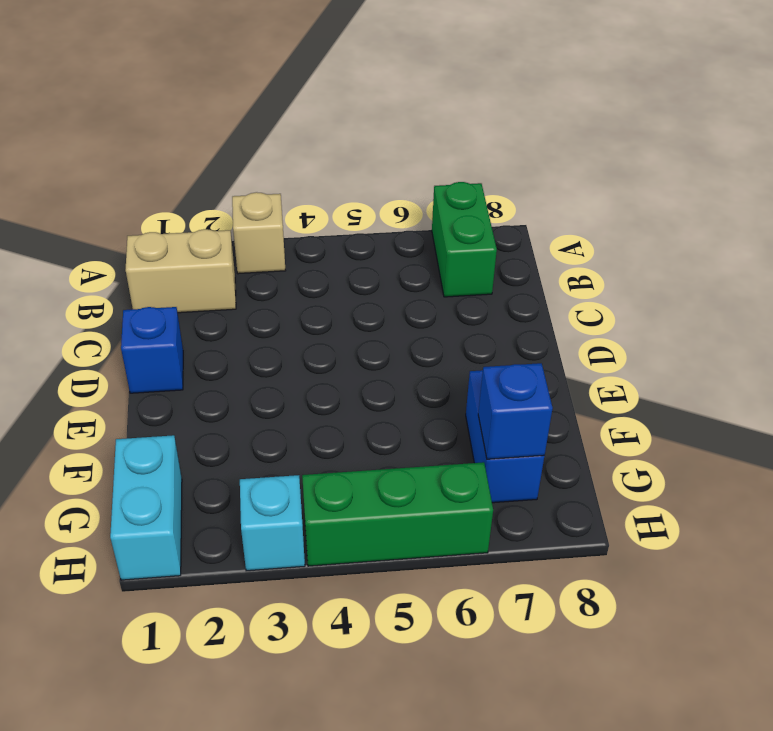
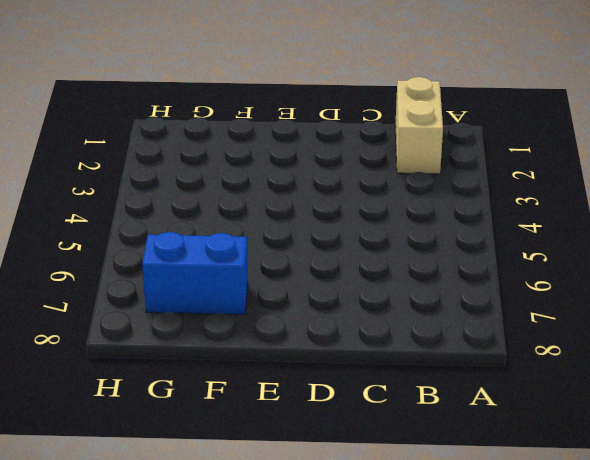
none -> tan brick A3 level 1
none -> green brick A7:B7 level 1

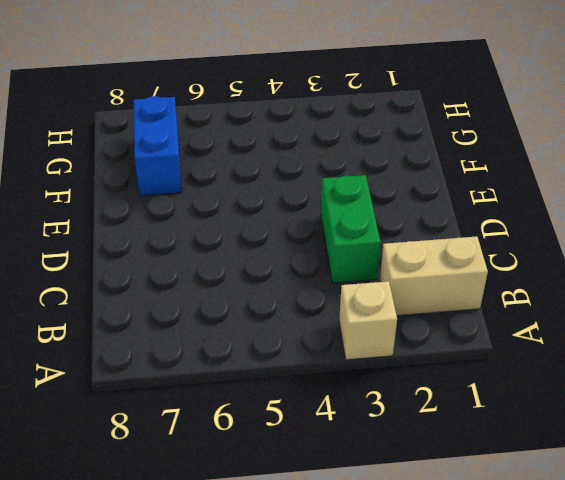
green brick C3:D3 level 1 -> green brick A7:B7 level 1
none -> blue brick D1 level 1
none -> cyan brick G1:H1 level 1

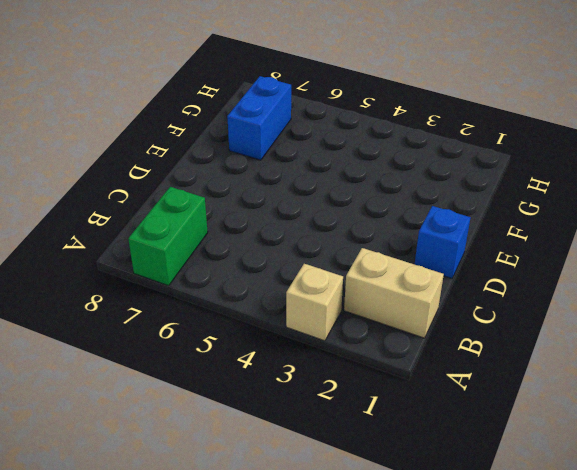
none -> cyan brick G1:H1 level 1
none -> cyan brick H3 level 1

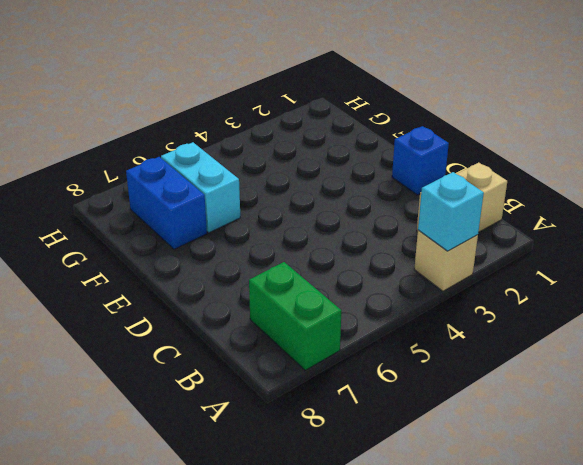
cyan brick A3 level 2 -> cyan brick H3 level 1
cyan brick F6:G6 level 1 -> cyan brick G1:H1 level 1
none -> green brick H4:H6 level 1
none -> blue brick G7 level 2

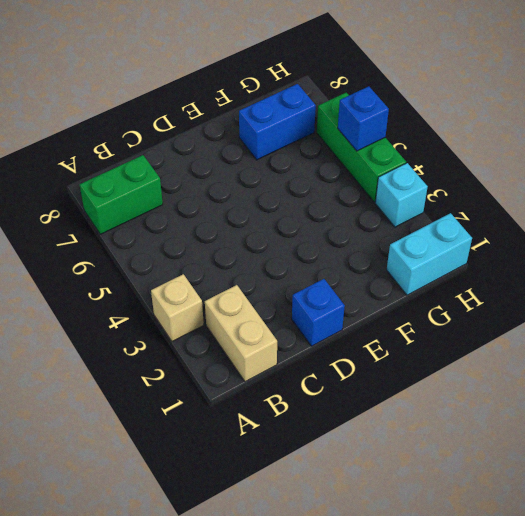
blue brick H5 level 2 -> blue brick G7 level 2

